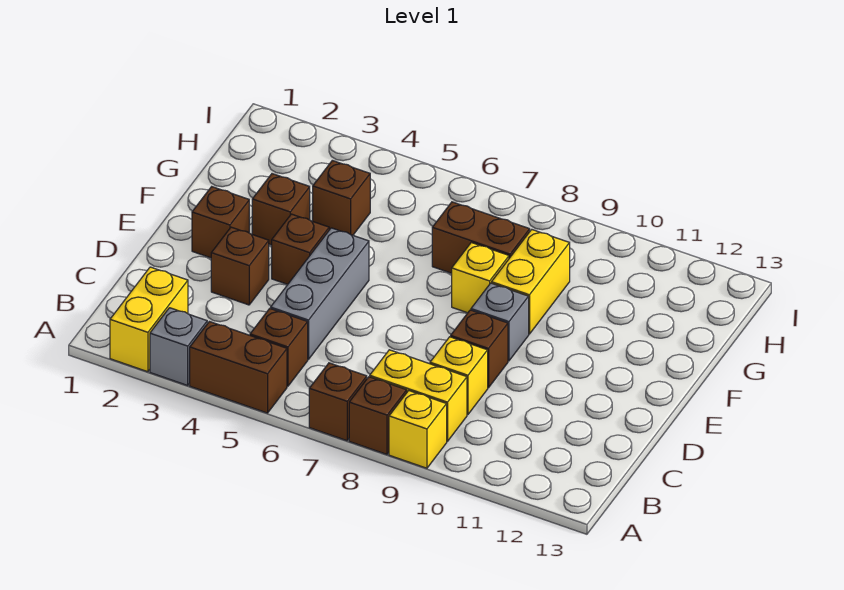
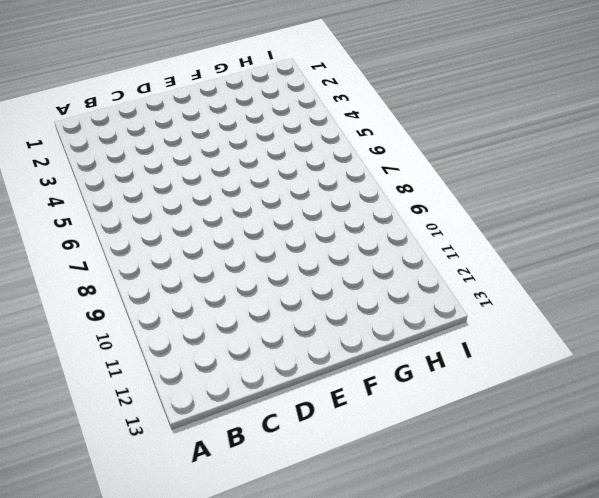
none -> yellow brick A2:B2 level 1
none -> grey brick A3 level 1
none -> brown brick A4:A5 level 1

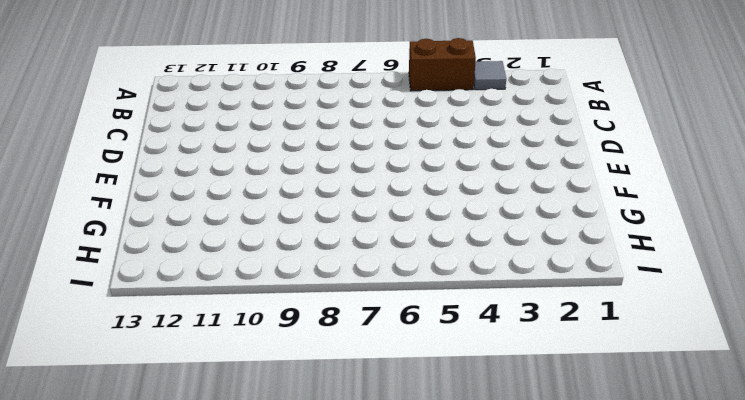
grey tile A3 level 1 -> grey brick A3 level 1
none -> yellow brick A2:B2 level 1
none -> brown brick A7 level 1
none -> brown brick A8 level 1

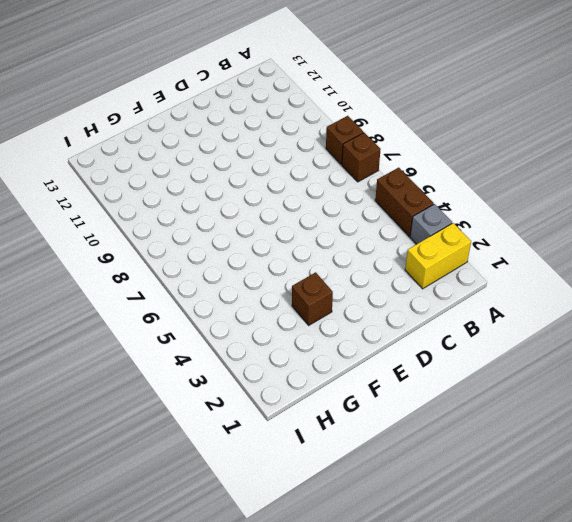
none -> yellow brick A9 level 1
none -> brown brick B5 level 1
none -> yellow brick B8:B9 level 1

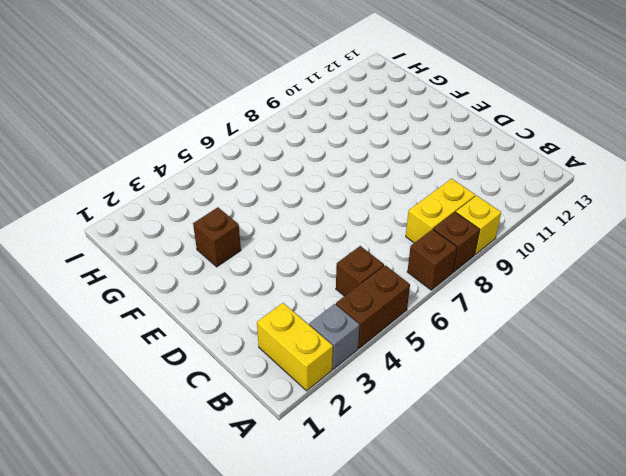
none -> grey brick C5:E5 level 1
none -> yellow brick C9 level 1
none -> brown brick D3 level 1

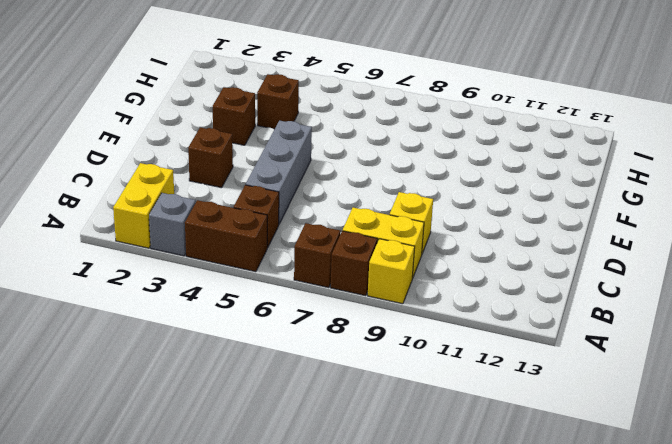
none -> brown brick D9 level 1
none -> brown brick E2 level 1
none -> brown brick E4 level 1

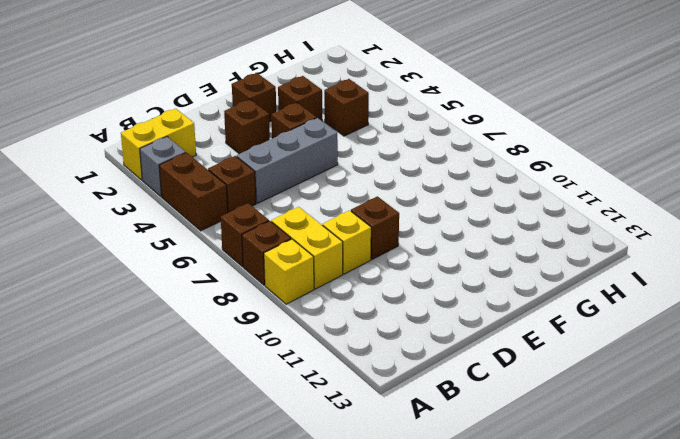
none -> grey brick E9 level 1
none -> yellow brick F8 level 1
none -> yellow brick F9:G9 level 1

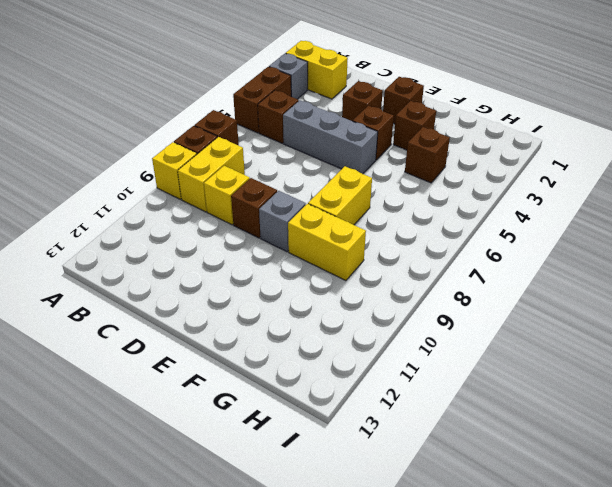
yellow brick F7:F8 level 1 -> yellow brick F8 level 1
none -> brown brick G7:G8 level 1

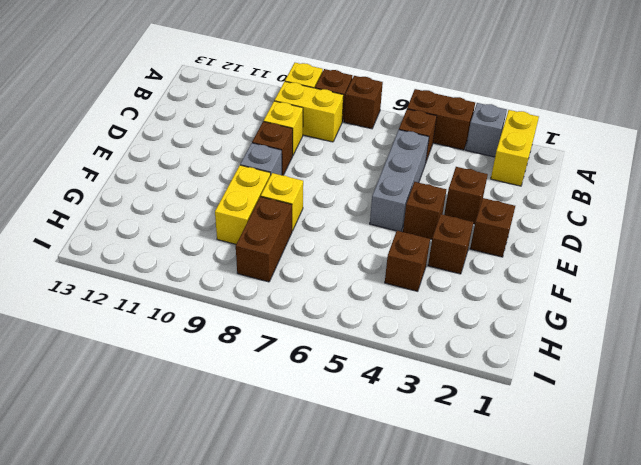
brown brick G8:H8 level 1 -> brown brick G7:G8 level 1

